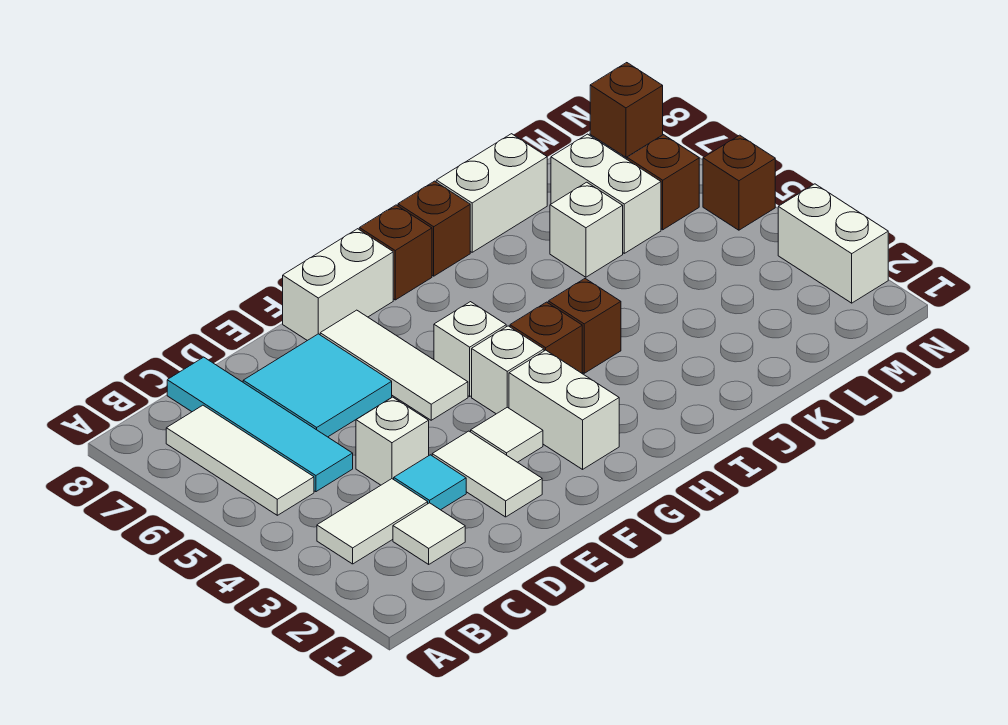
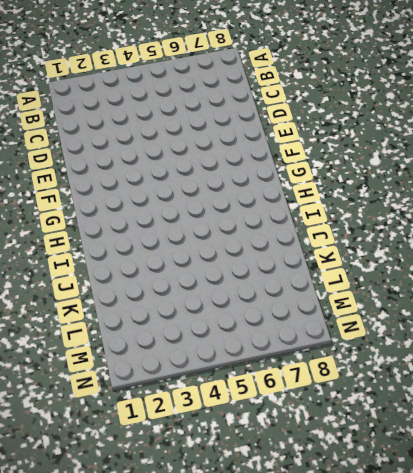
none -> white tile B3:C3 level 1
none -> white tile B5:B7 level 1
none -> white tile C2 level 1

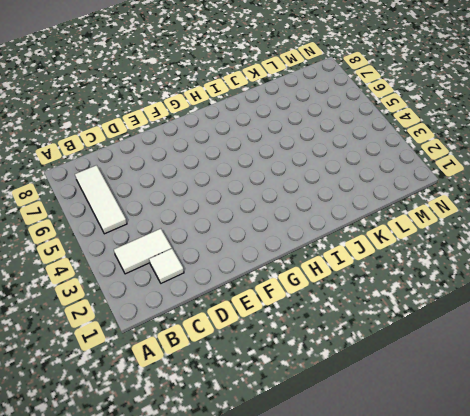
none -> cyan tile C5:C8 level 1
none -> cyan tile D3 level 1
none -> white brick D4 level 1

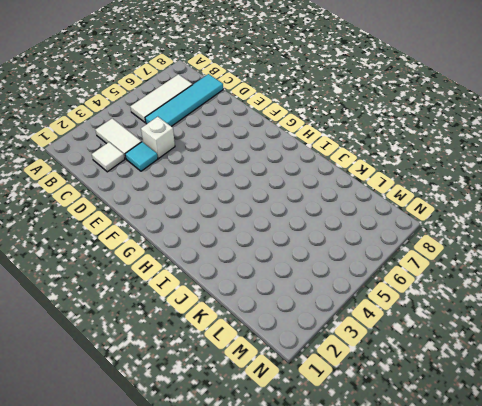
none -> cyan tile D6:E7 level 1
none -> white tile E2:E3 level 1
none -> white tile F3 level 1

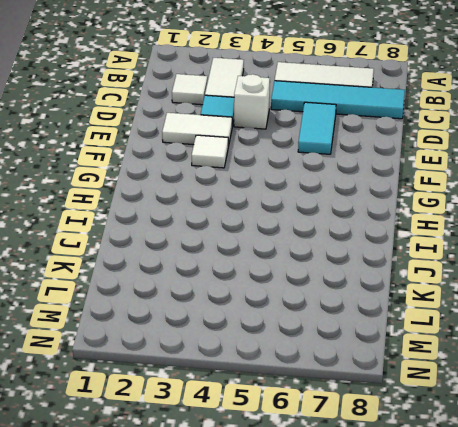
cyan tile D6:E6 level 1 -> cyan tile D6:E7 level 1
none -> white tile F5:F7 level 1
none -> white brick F8:G8 level 1
none -> white brick G2:G3 level 1

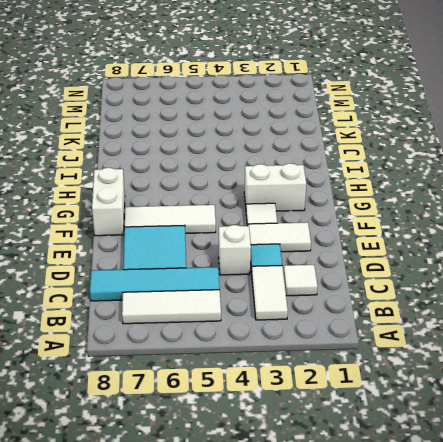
none -> white brick G4 level 1
none -> white brick G5 level 1
none -> brown brick H4 level 1

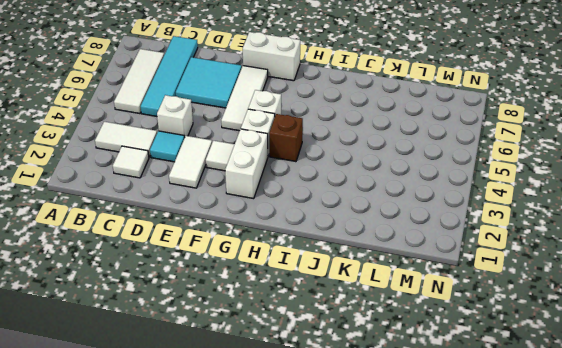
none -> brown brick H8 level 1
none -> brown brick I4 level 1
none -> brown brick I8 level 1

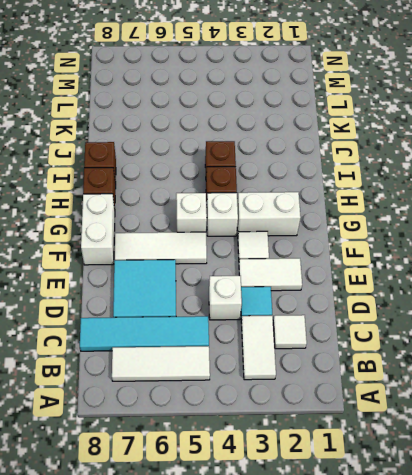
none -> white brick J8:K8 level 1
none -> white brick K6 level 1
none -> white brick L6:L7 level 1

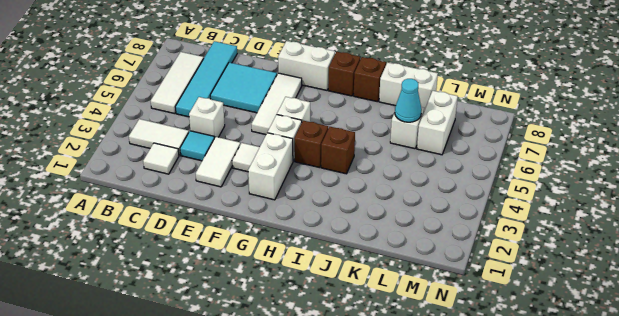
cyan cone K6 level 2 -> none
none -> brown brick M6 level 1
none -> white brick N2:N3 level 1
none -> brown brick N5 level 1

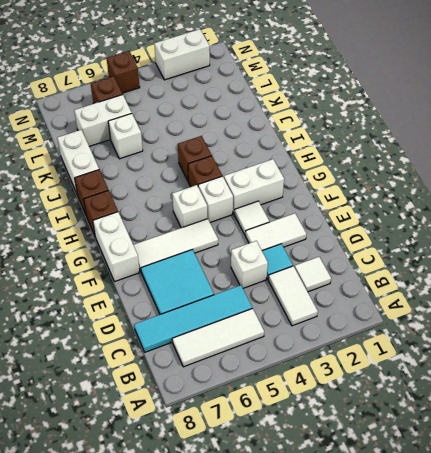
none -> brown brick N8 level 1

